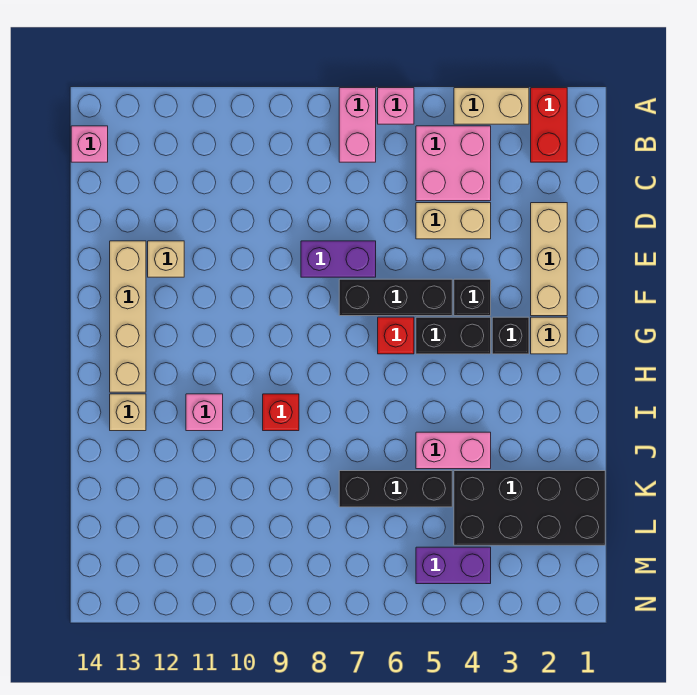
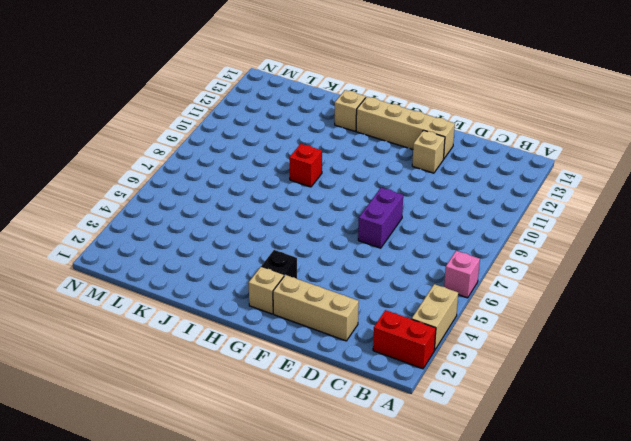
none -> pink brick A7:B7 level 1
none -> pink brick B4:C5 level 1
none -> pink brick B14 level 1

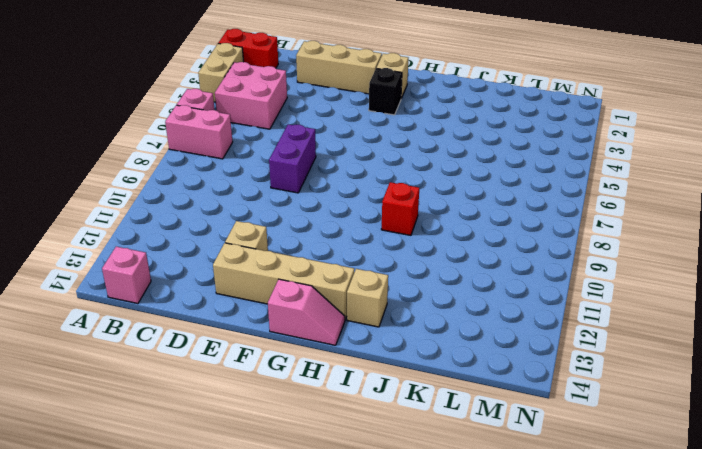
pink slope G14:H14 level 1 top G -> none
none -> tan brick D4:D5 level 1
none -> black brick F4 level 1
none -> black brick F5:F7 level 1

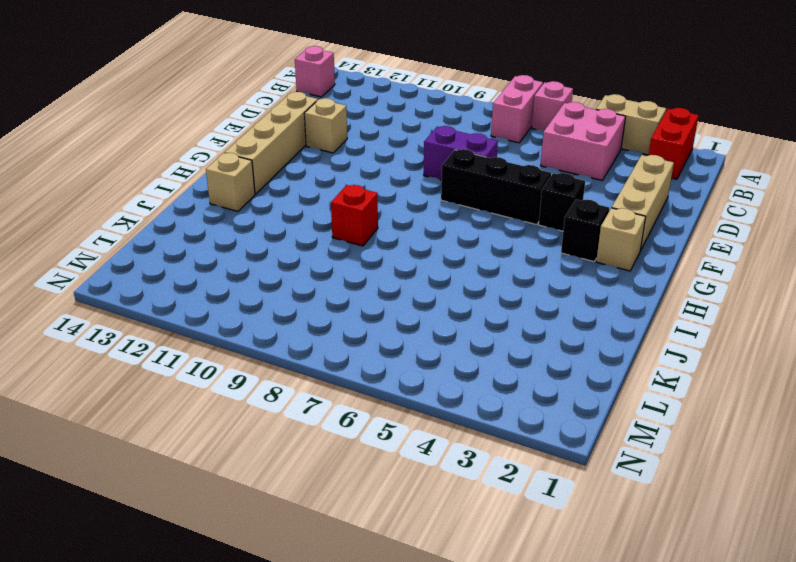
none -> tan brick D4:D5 level 1
none -> black brick G4:G5 level 1
none -> red brick G6 level 1

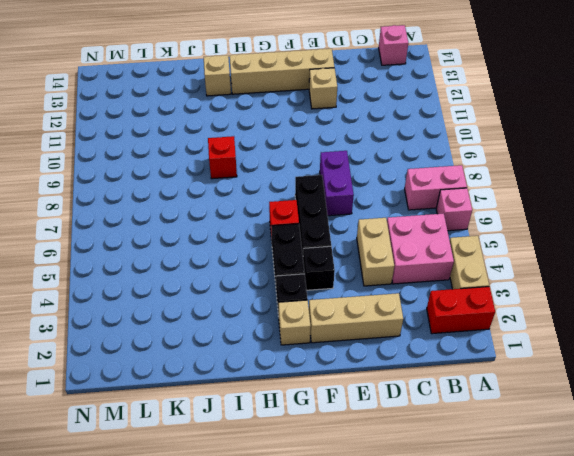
none -> pink brick I11 level 1
none -> pink brick J4:J5 level 1
none -> black brick K1:L4 level 1

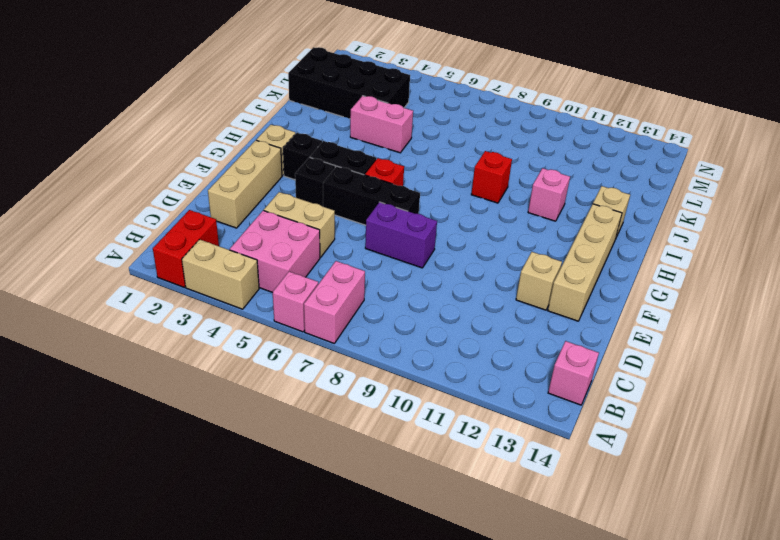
none -> black brick K5:K7 level 1
none -> purple brick M4:M5 level 1

